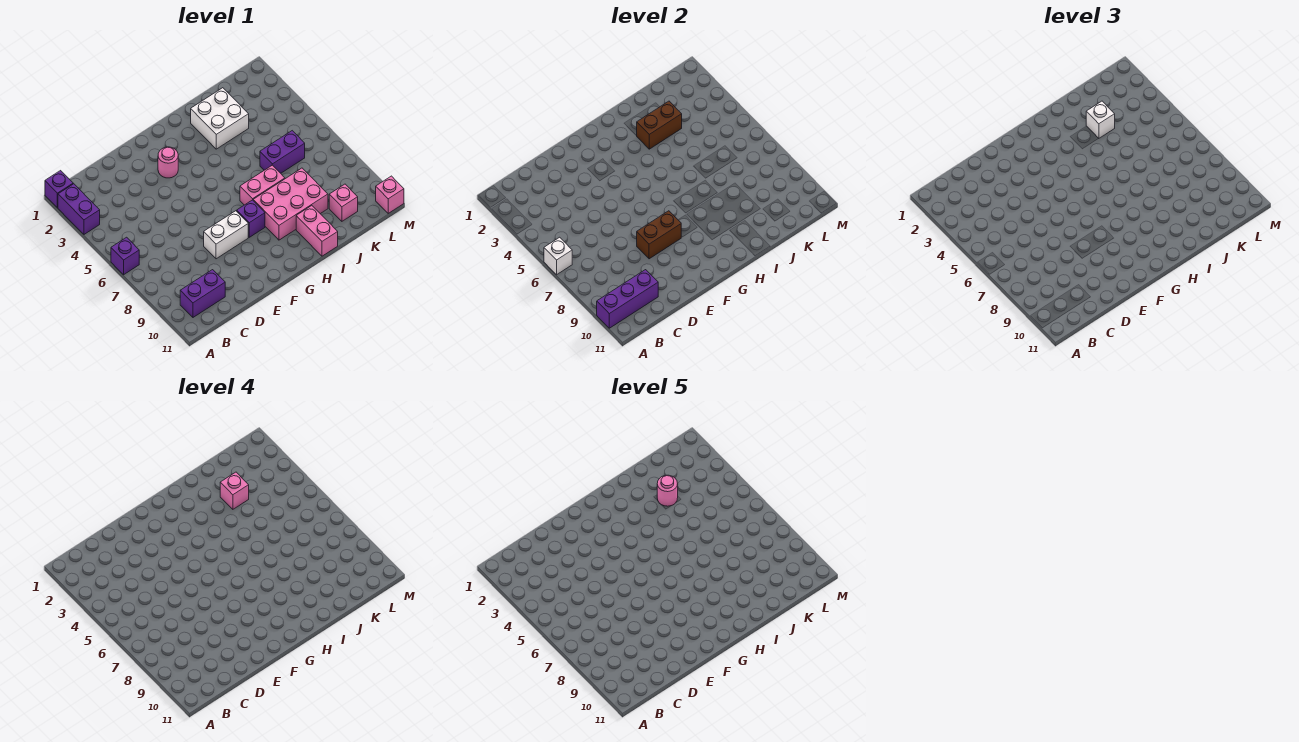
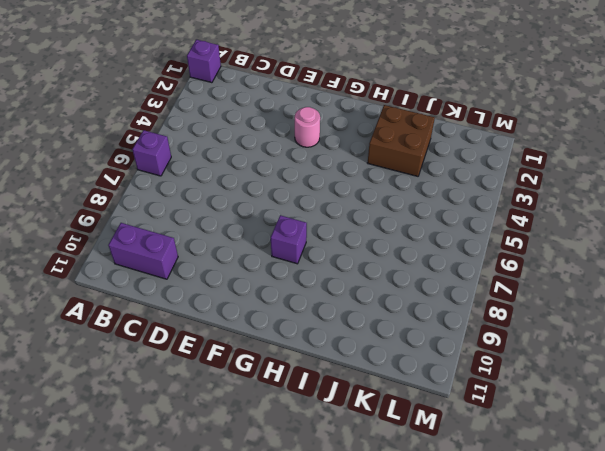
brown brick I2:J3 level 1 -> white brick I2:J3 level 1
none -> purple brick A2:A3 level 1
none -> white brick E8:F8 level 1
none -> pink brick H7:I7 level 1

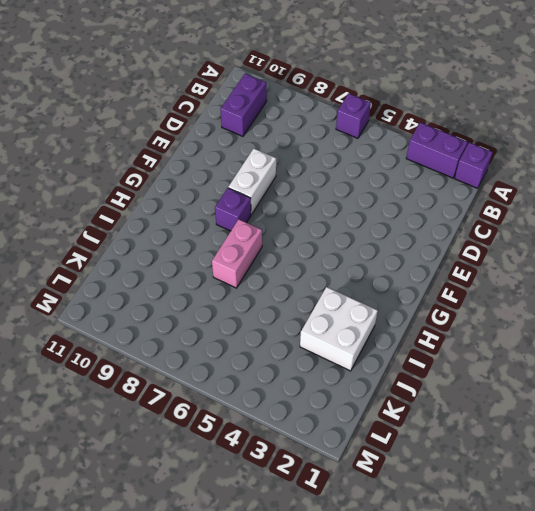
none -> pink round brick F3 level 1
none -> pink brick H8:J9 level 1
none -> pink brick I10:I11 level 1

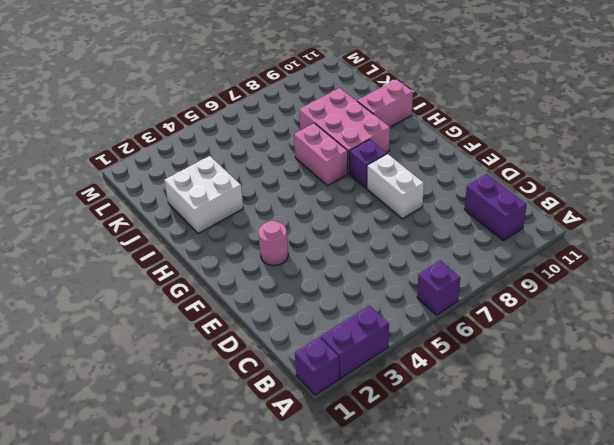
none -> purple brick J6:K6 level 1
none -> pink brick K10 level 1
none -> pink brick M11 level 1

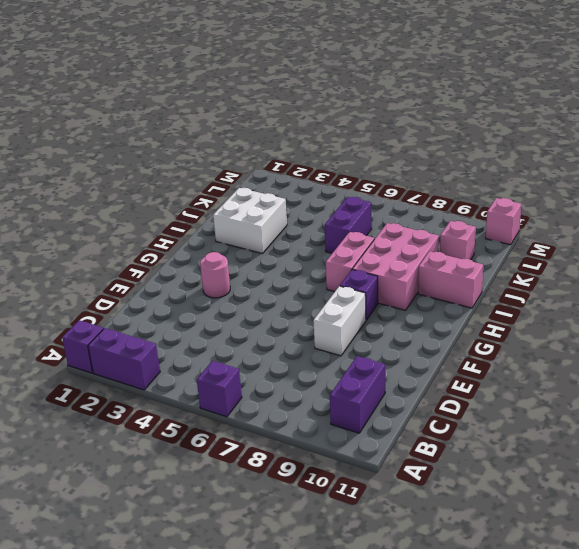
none -> white brick A6 level 2
none -> purple brick A10:C10 level 2
none -> brown brick E8:F8 level 2

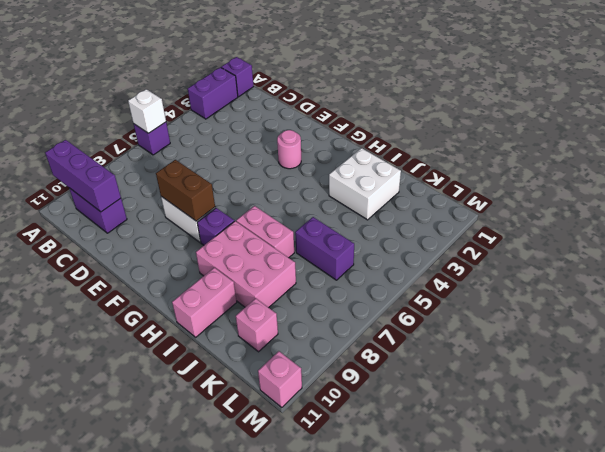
none -> brown brick I3:J3 level 2
none -> white brick J3 level 3
none -> pink brick J3 level 4

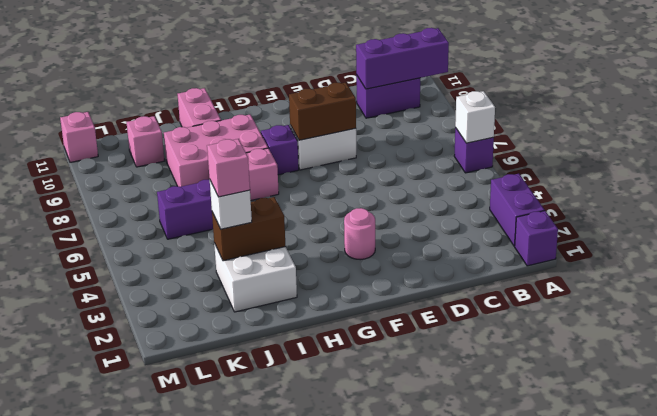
none -> pink round brick J3 level 5

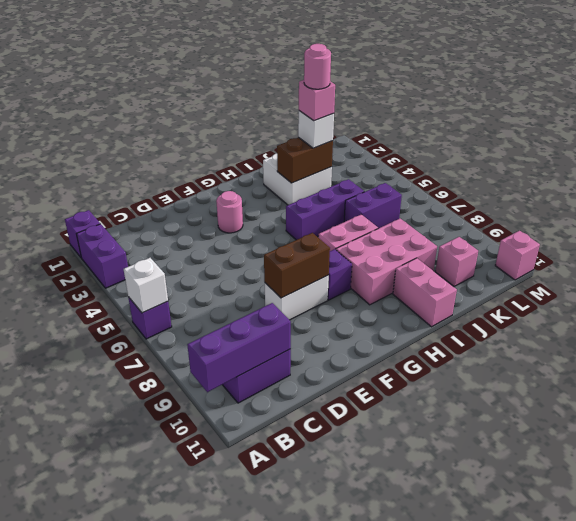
purple brick H5:J5 level 1 -> none

